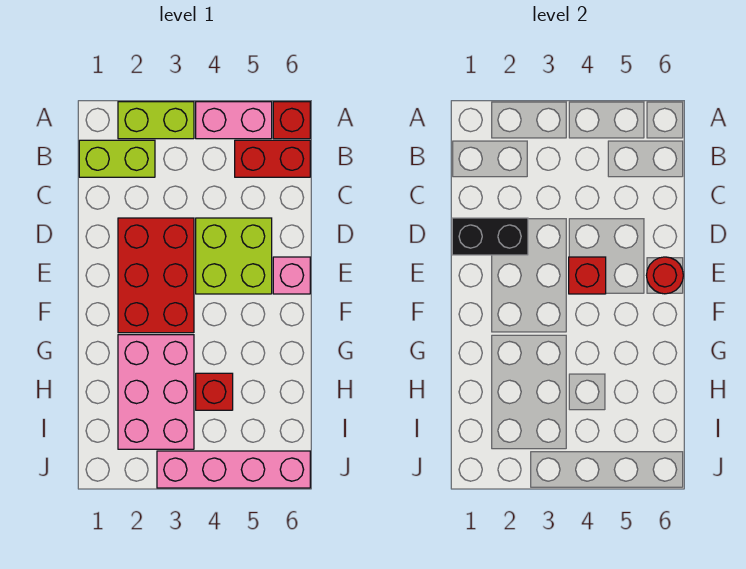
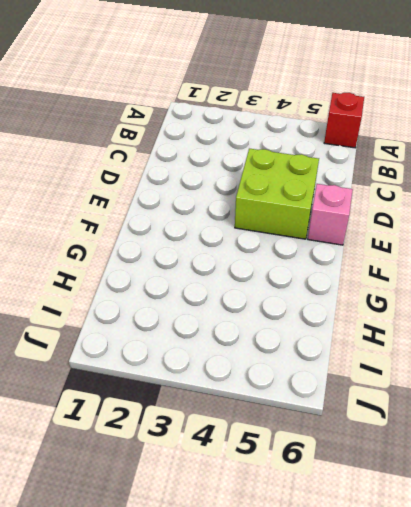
none -> lime brick A2:A3 level 1
none -> pink brick A4:A5 level 1
none -> lime brick B1:B2 level 1

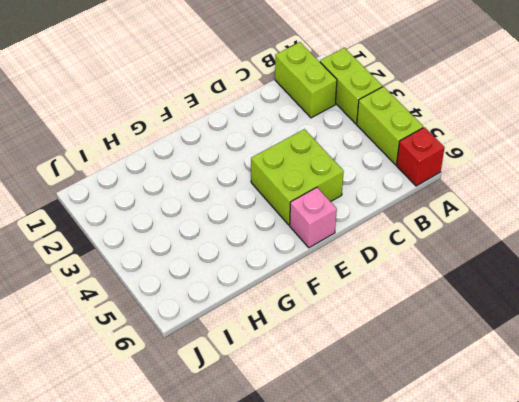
lime brick A4:A5 level 1 -> pink brick A4:A5 level 1
none -> red brick B5:B6 level 1
none -> red brick D2:F3 level 1
none -> pink brick G2:I3 level 1

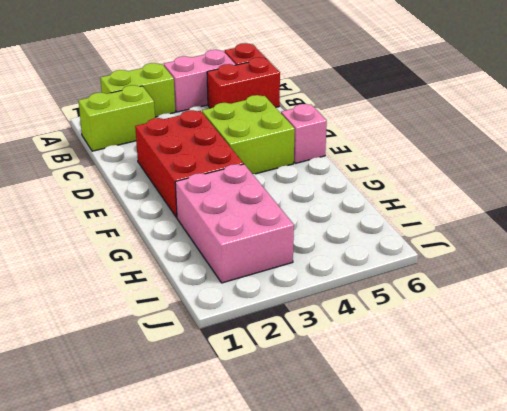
none -> red brick H4 level 1
none -> pink brick J3:J6 level 1
none -> black brick D1:D2 level 2

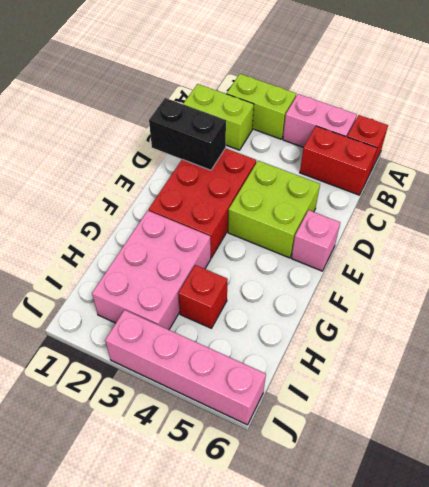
none -> red brick E4 level 2
none -> red round brick E6 level 2

